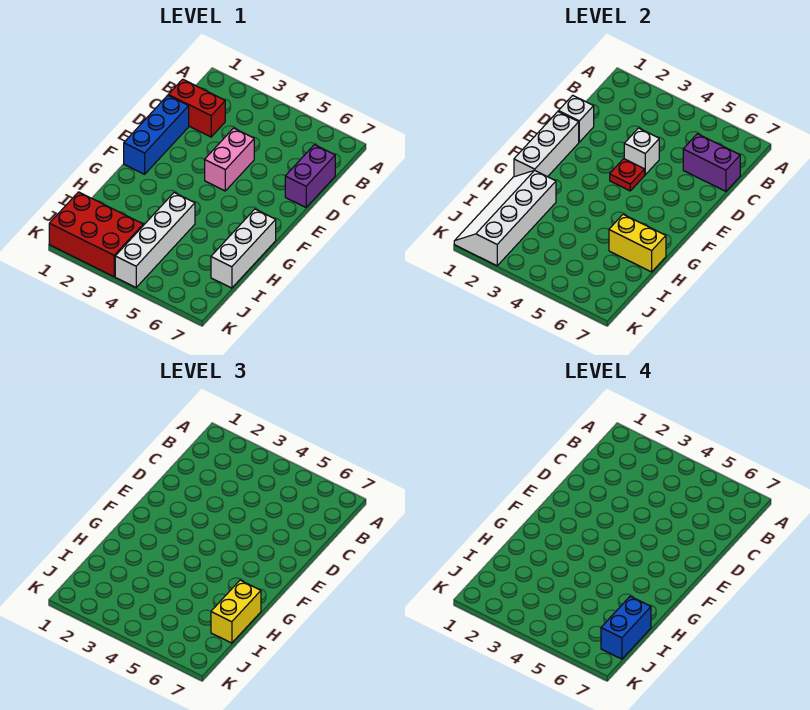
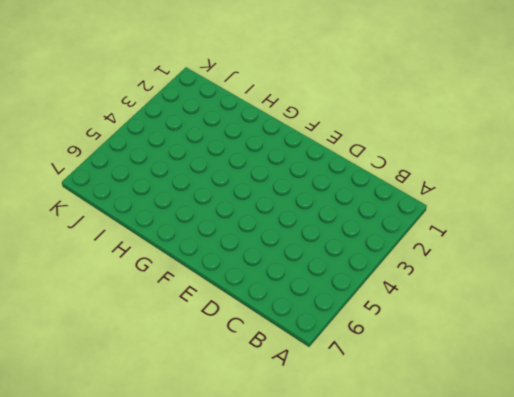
none -> red brick C1:C2 level 1
none -> purple brick C7:D7 level 1
none -> blue brick D1:F1 level 1

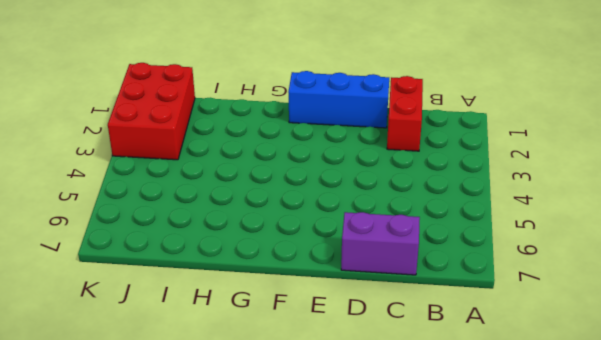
none -> pink brick D4:E4 level 1
none -> white brick G7:I7 level 1
none -> white brick H4:K4 level 1

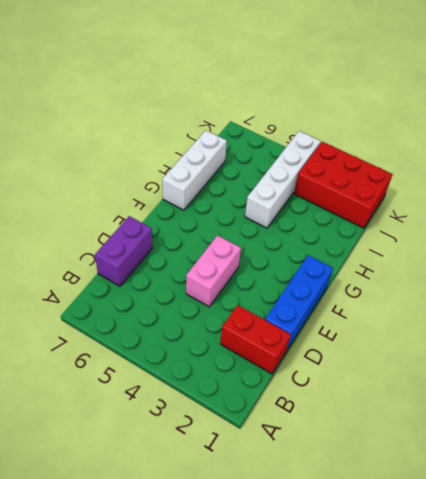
none -> purple brick C6:C7 level 2
none -> white brick D1 level 2
none -> white brick D4 level 2

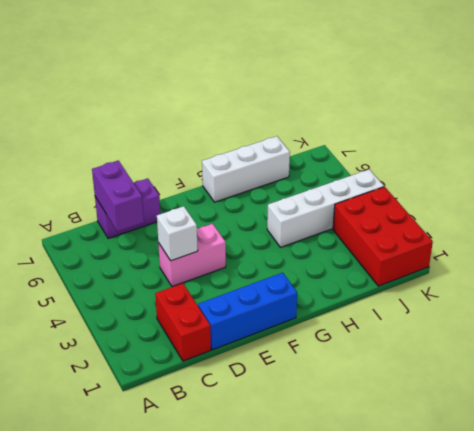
none -> white brick D1 level 2
none -> white brick E1:G1 level 2
none -> red plate E4 level 2

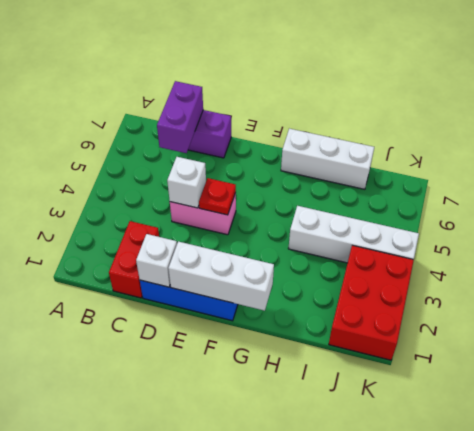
none -> white slope H1:K2 level 2 top 2
none -> yellow brick H6:H7 level 2
none -> yellow brick H7:I7 level 3

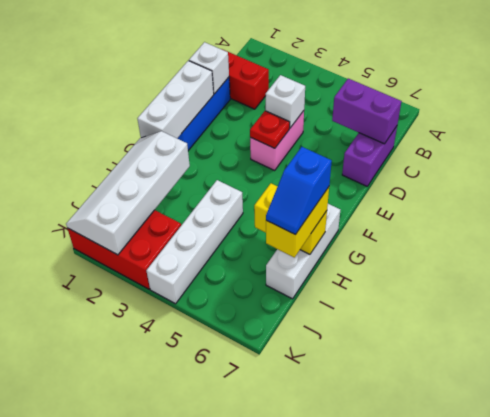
blue slope H7:I7 level 4 top H -> blue brick I7:J7 level 4

